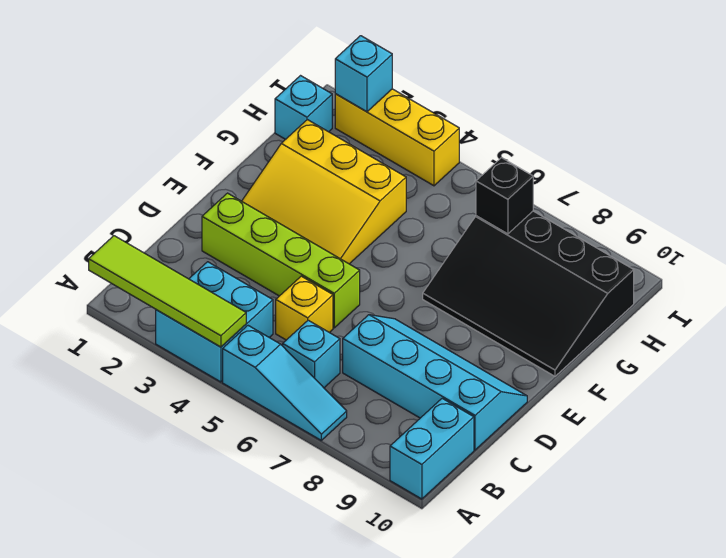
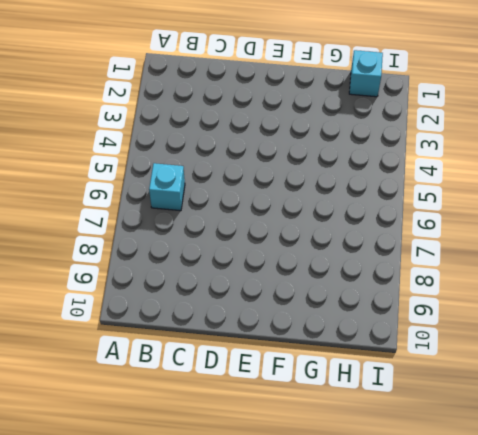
none -> cyan brick A3:B4 level 1
none -> cyan slope A5:A7 level 1 top 5
none -> cyan brick A10:B10 level 1

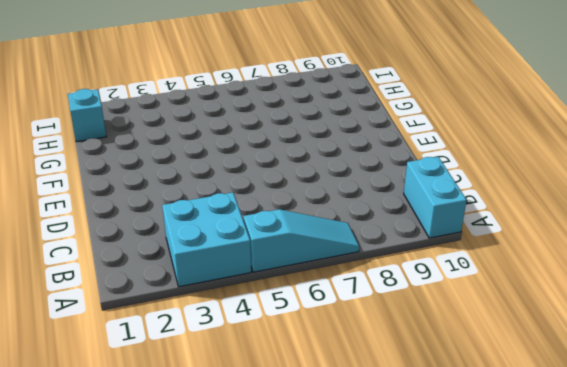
none -> cyan brick B6 level 1
none -> yellow brick C5 level 1
none -> cyan slope C7:D10 level 1 top C

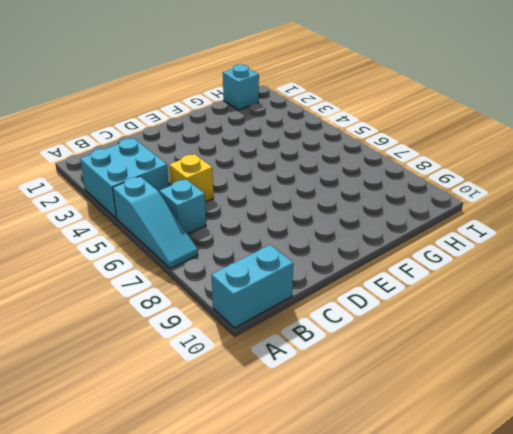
none -> cyan slope C7:D10 level 1 top C
none -> lime brick D2:D5 level 1
none -> yellow slope E2:G4 level 1 top G

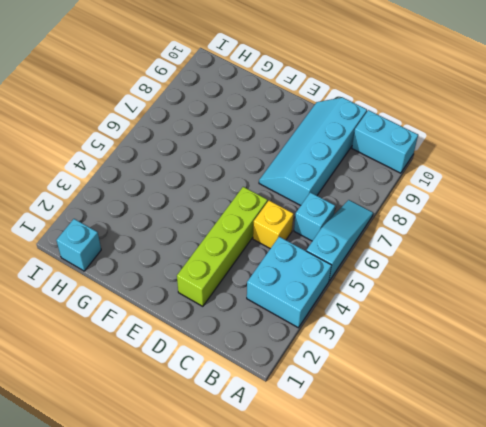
none -> yellow slope E2:G4 level 1 top G
none -> black slope F7:H10 level 1 top H
none -> yellow brick I2:I4 level 1

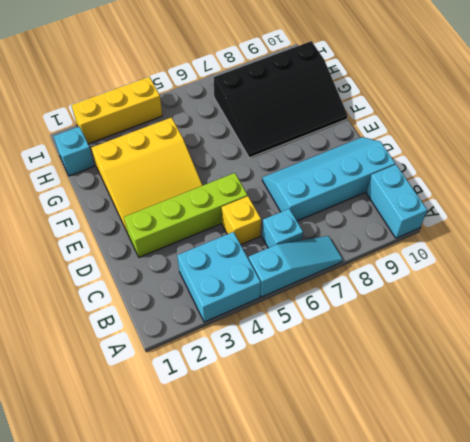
none -> lime tile A1:A4 level 2
none -> black brick H7 level 2
none -> cyan brick I2 level 2

